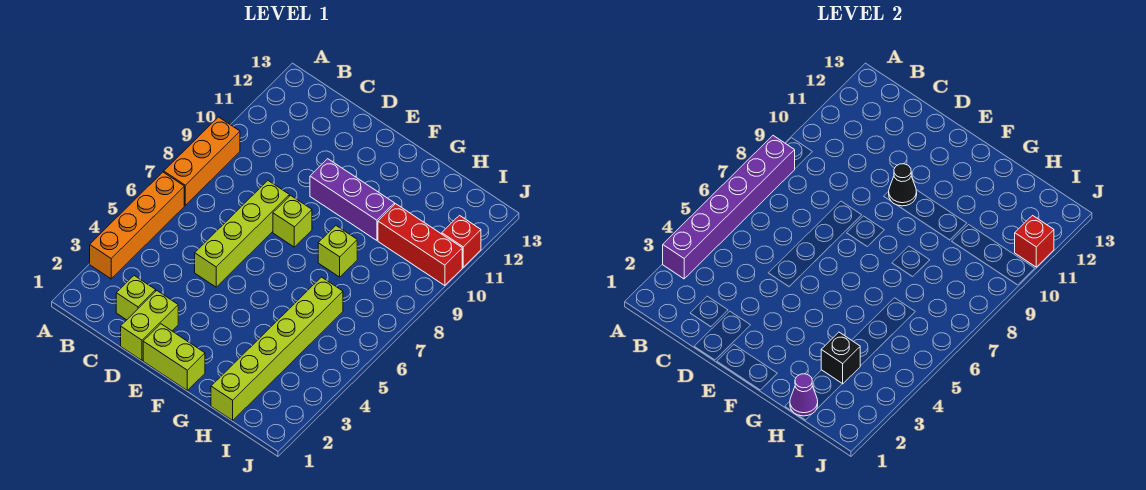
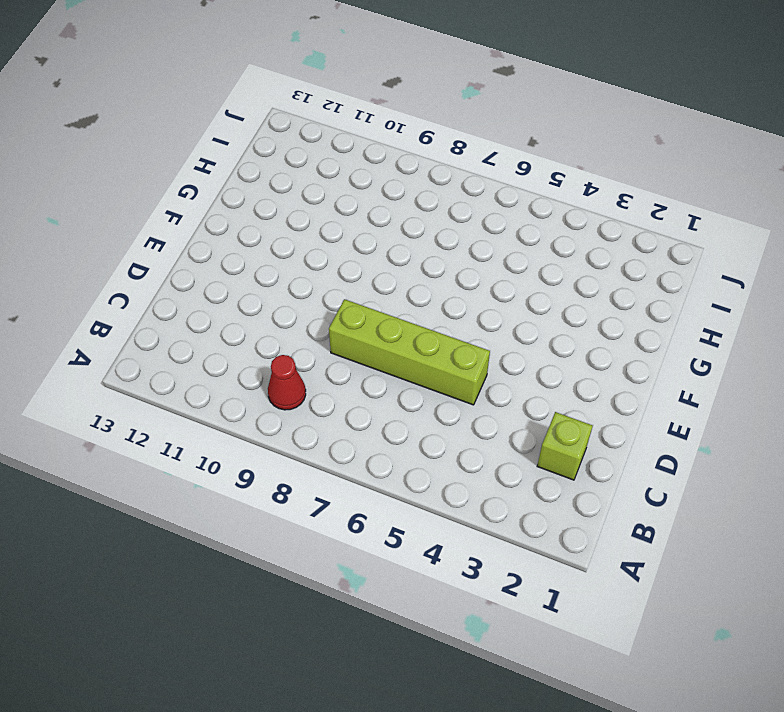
red cone B9 level 1 -> none
none -> orange brick A3:A6 level 1
none -> orange brick A7:A9 level 1
none -> lime brick D1:D2 level 1

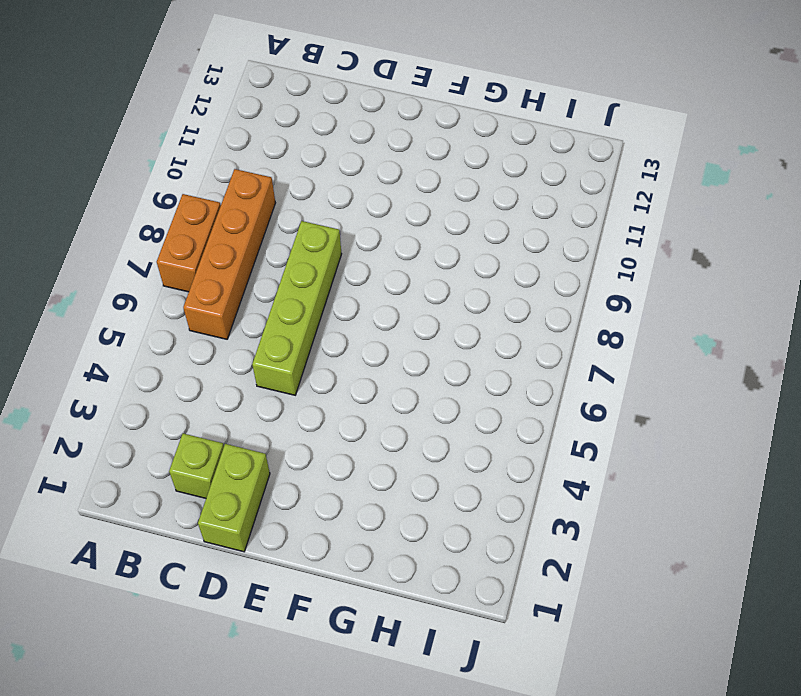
orange brick A7:A8 level 1 -> orange brick A7:A9 level 1
orange brick B6:B9 level 1 -> orange brick A3:A6 level 1
none -> lime brick E1:F1 level 1
none -> lime brick E8 level 1
none -> purple brick E10:G10 level 1

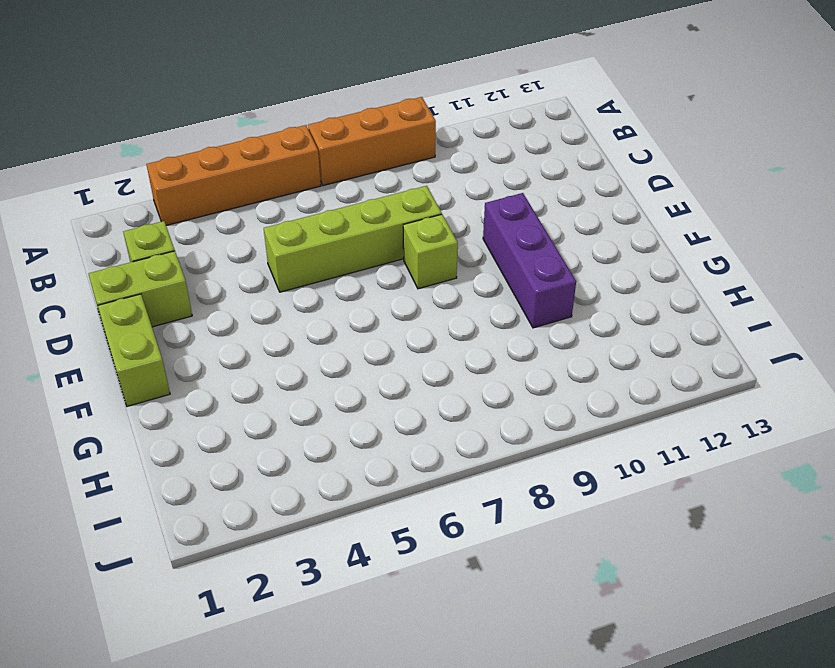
none -> lime brick G8 level 1
none -> lime brick H1:H6 level 1
none -> red brick H10:J10 level 1

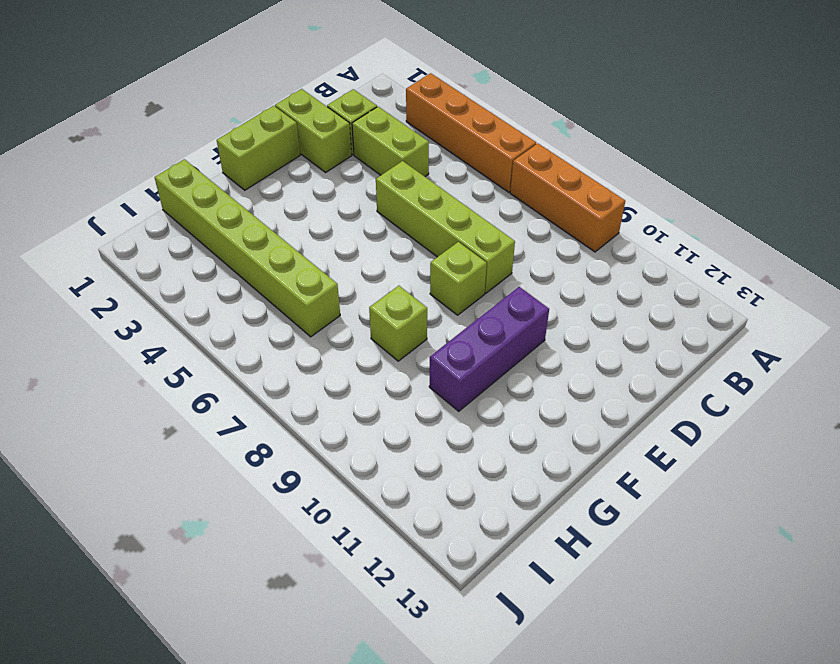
lime brick C3:C4 level 1 -> none
none -> red brick H10:J10 level 1
none -> red brick J11 level 1
none -> purple brick A3:A8 level 2

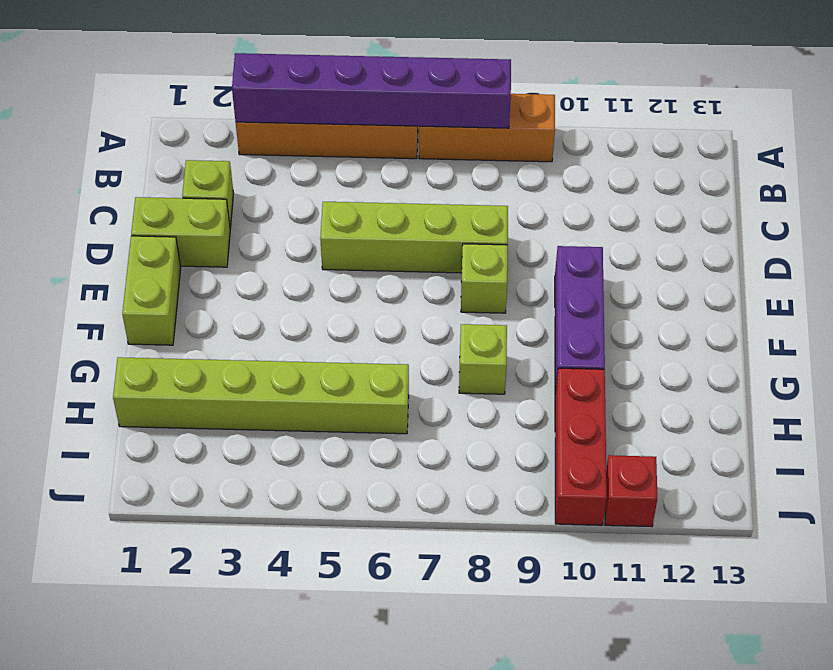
none -> black cone E10 level 2
none -> purple cone H1 level 2
none -> black brick H3 level 2

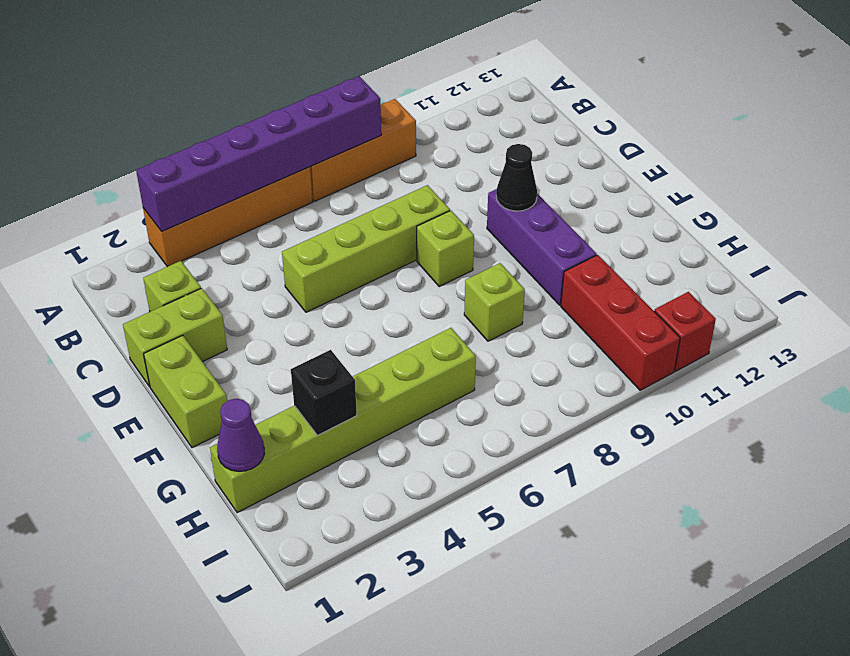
none -> red brick J11 level 2

